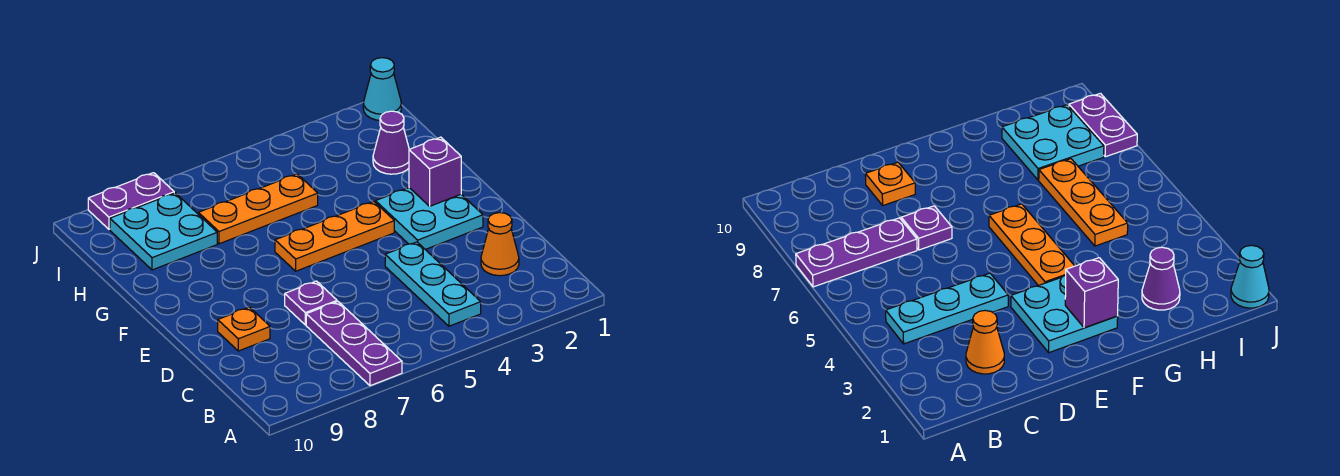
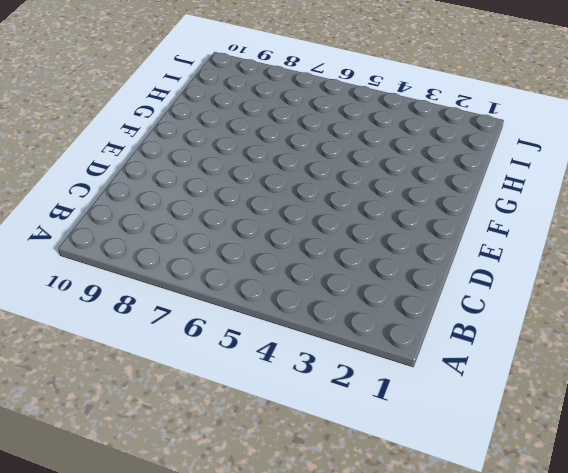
none -> purple plate A7:C7 level 1
none -> cyan plate B4:D4 level 1
none -> orange cone C2 level 1

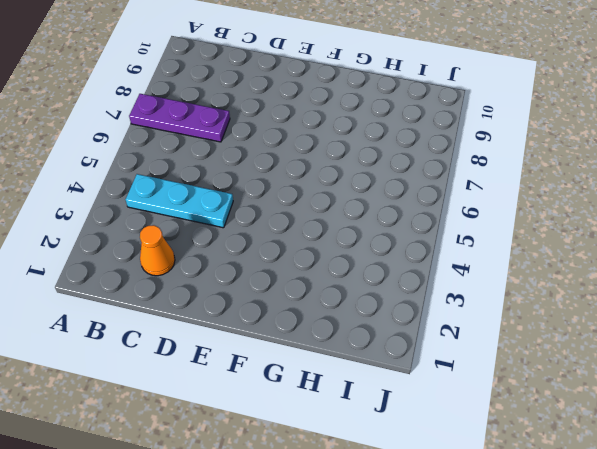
none -> purple plate D7 level 1
none -> orange plate D9 level 1
none -> cyan plate E2:F3 level 1

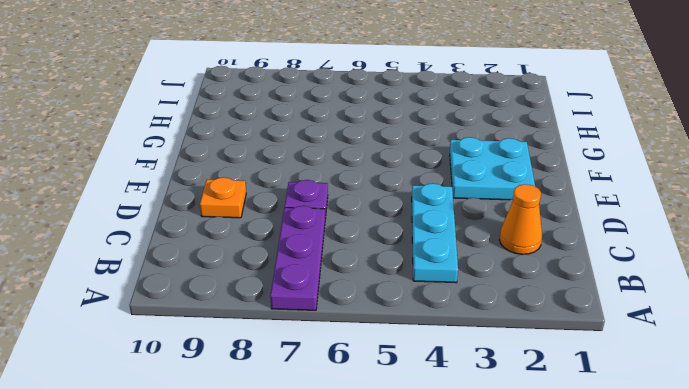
none -> orange plate F4:F6 level 1
none -> purple cone H2 level 1
none -> orange plate H5:H7 level 1

